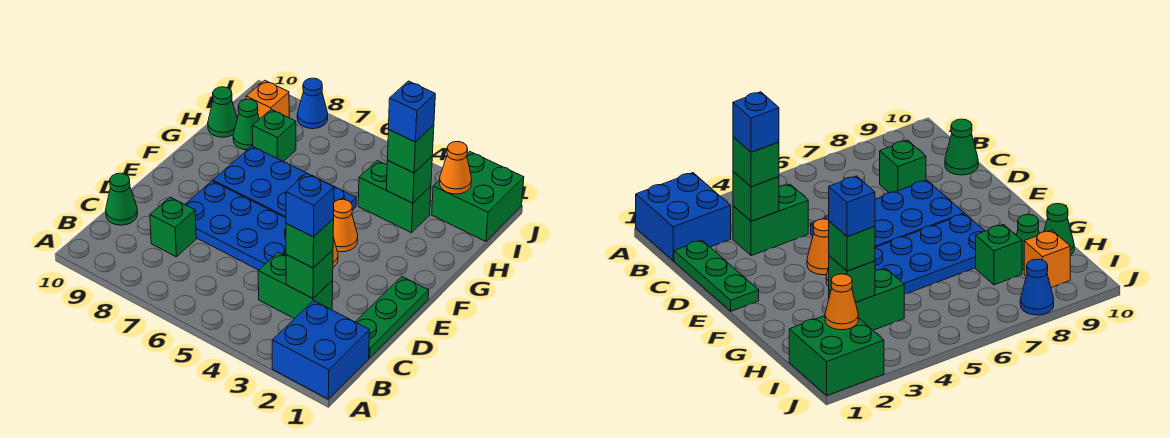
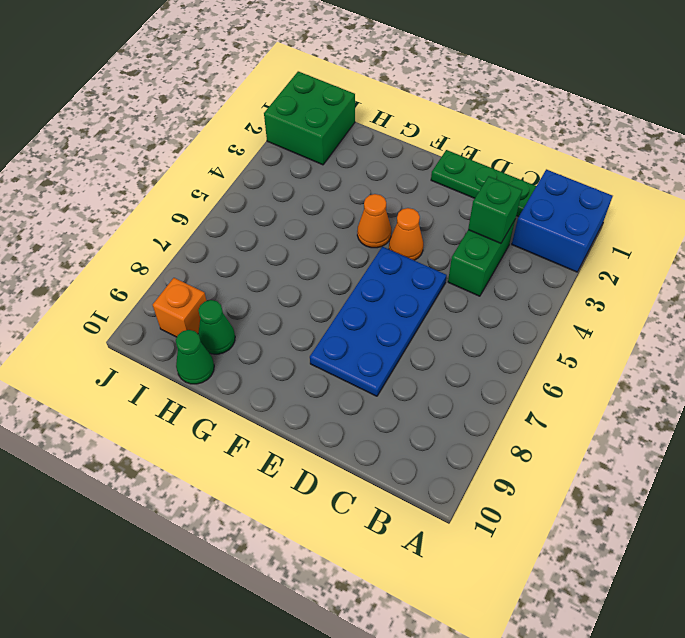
none -> green brick C8 level 1
none -> green cone C10 level 1
none -> blue plate F5:G8 level 1

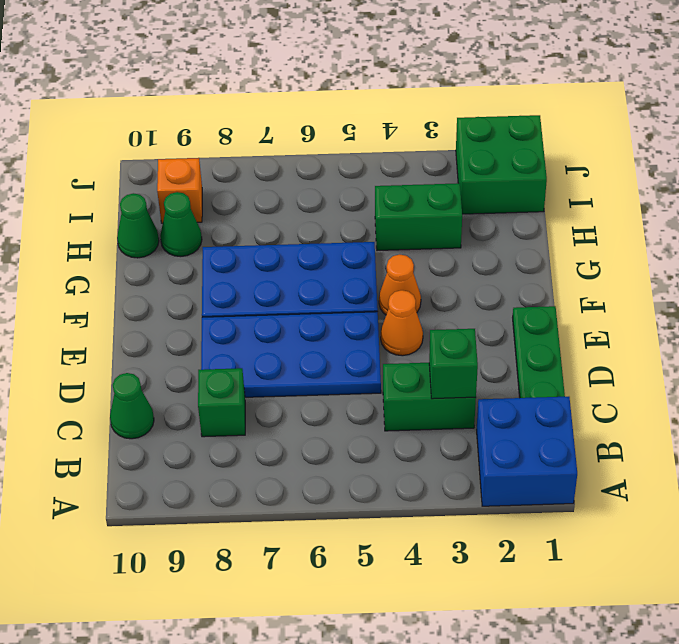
none -> green brick H8 level 1
none -> blue cone J8 level 1
none -> green brick H3 level 2

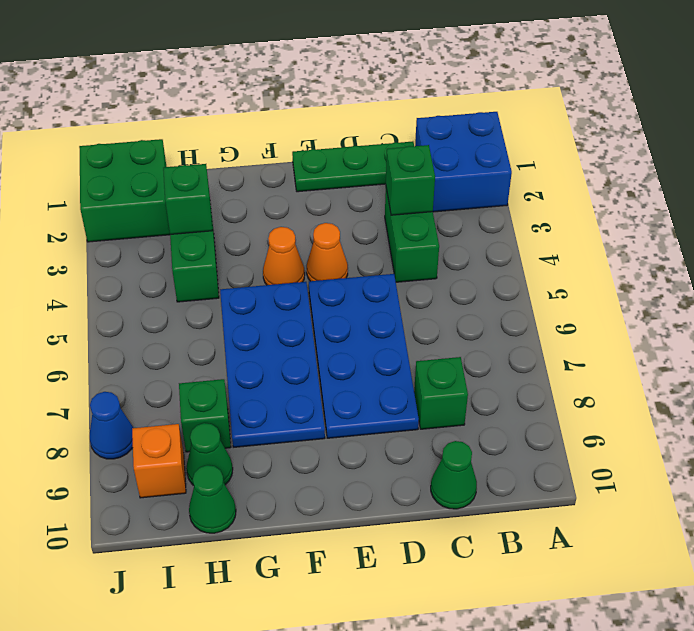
none -> orange cone I2 level 2
none -> green brick C3 level 3
none -> green brick H3 level 3

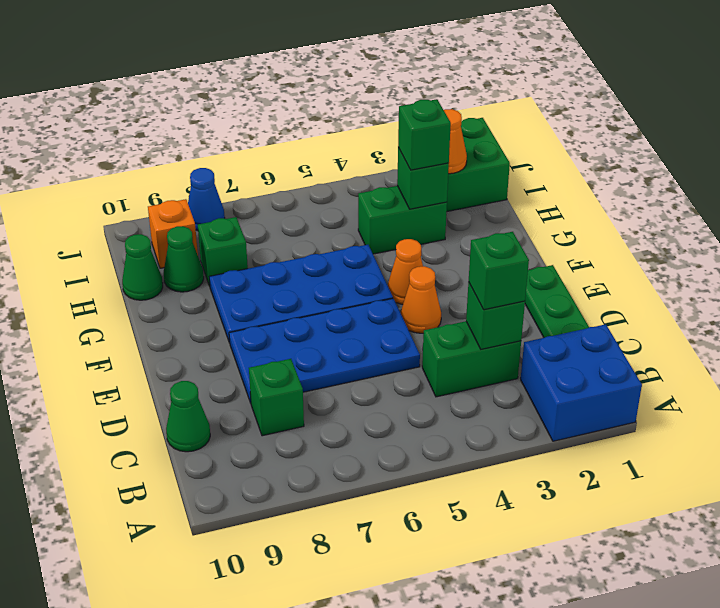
none -> blue brick C3 level 4
none -> blue brick H3 level 4

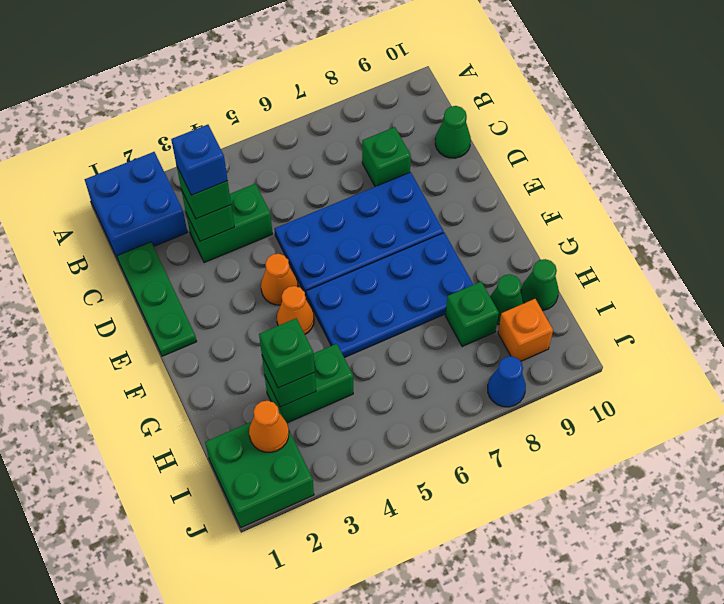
none -> blue brick H3 level 4

